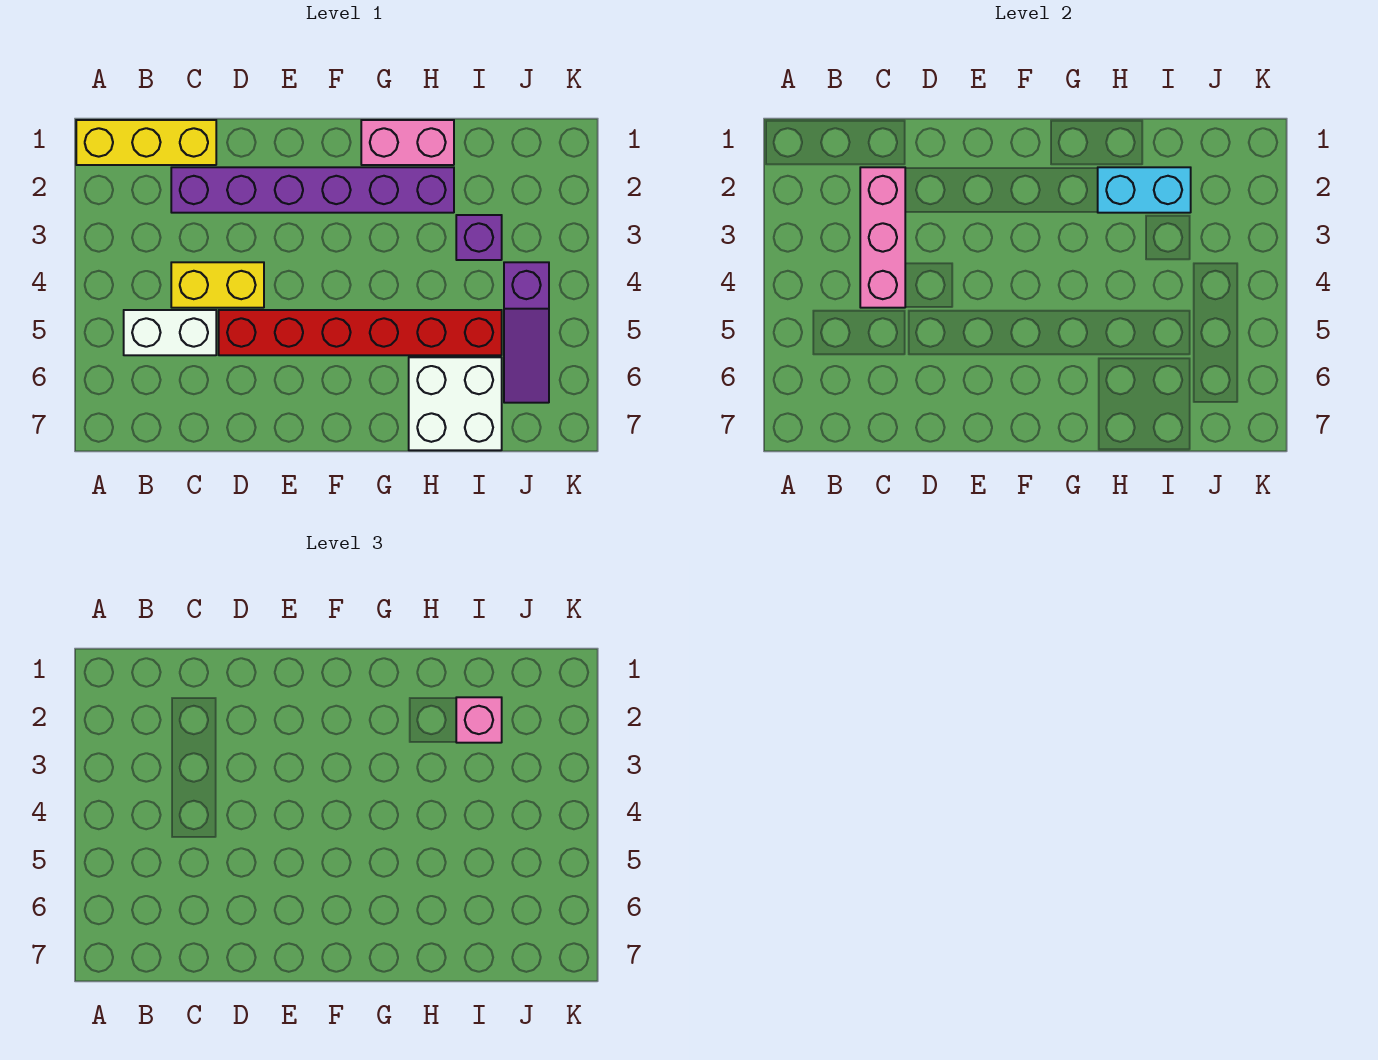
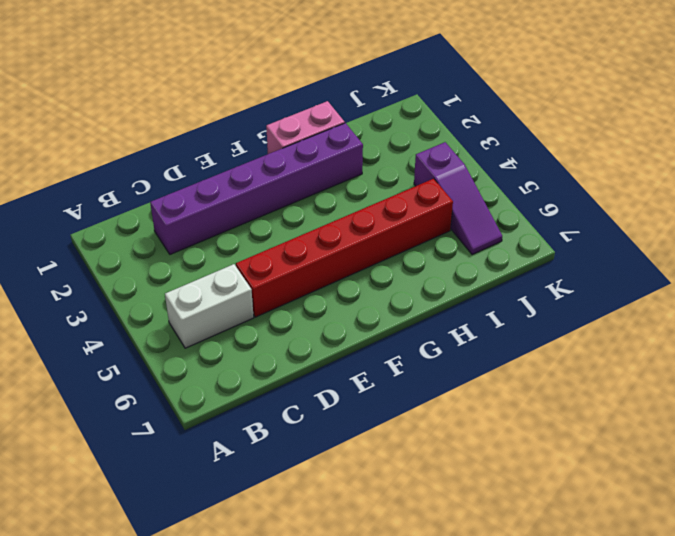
none -> yellow brick A1:C1 level 1
none -> yellow brick C4:D4 level 1
none -> white brick H6:I7 level 1

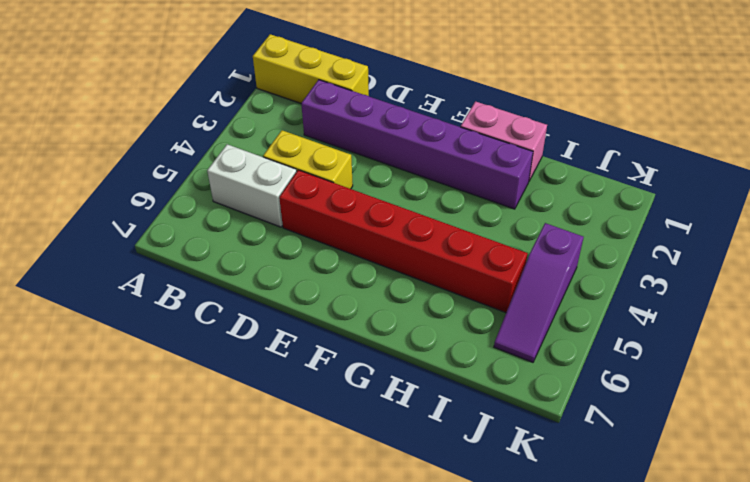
none -> white brick H6:I7 level 1
none -> purple brick I3 level 1
none -> pink brick C2:C4 level 2

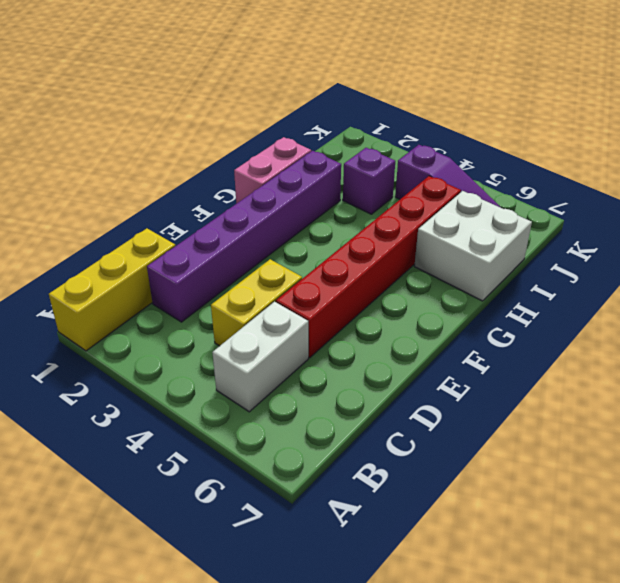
none -> pink brick C2:C4 level 2
none -> cyan brick H2:I2 level 2
none -> pink brick I2 level 3

